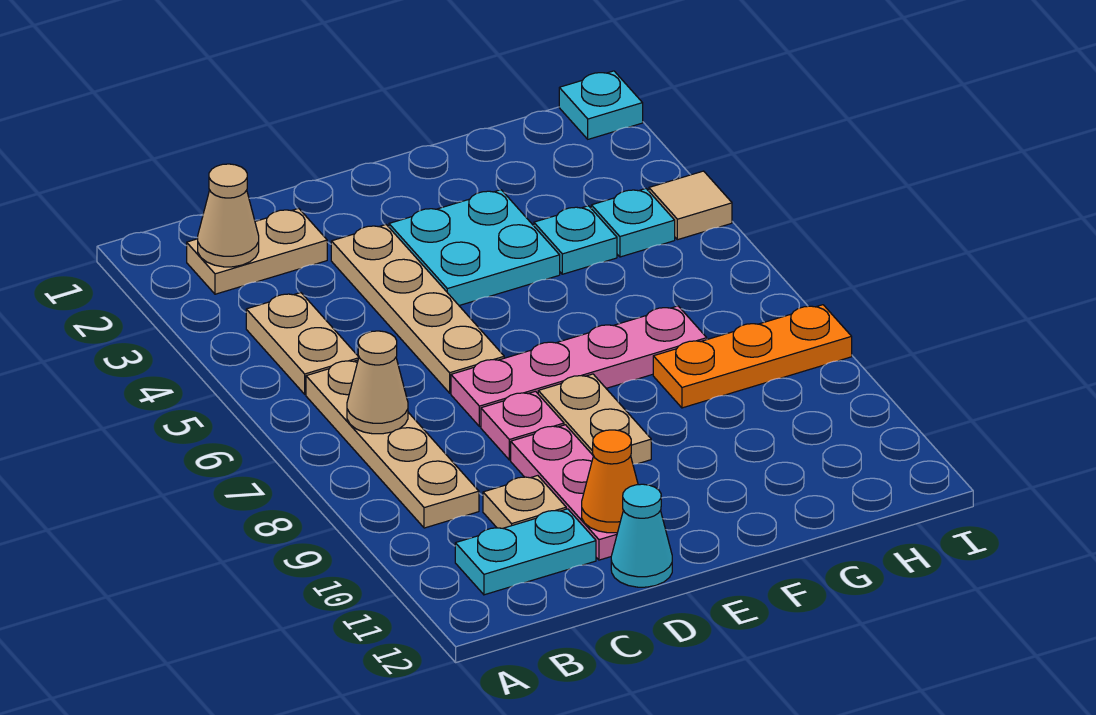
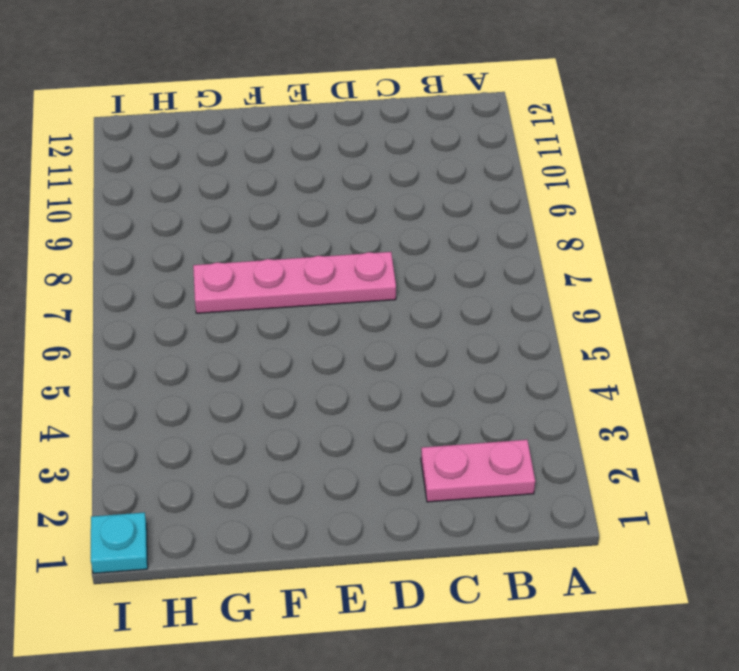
pink plate B2:C2 level 1 -> tan plate B2:C2 level 1
none -> tan plate B4:B5 level 1
none -> tan plate B6:B9 level 1
none -> cyan plate B11:C11 level 1

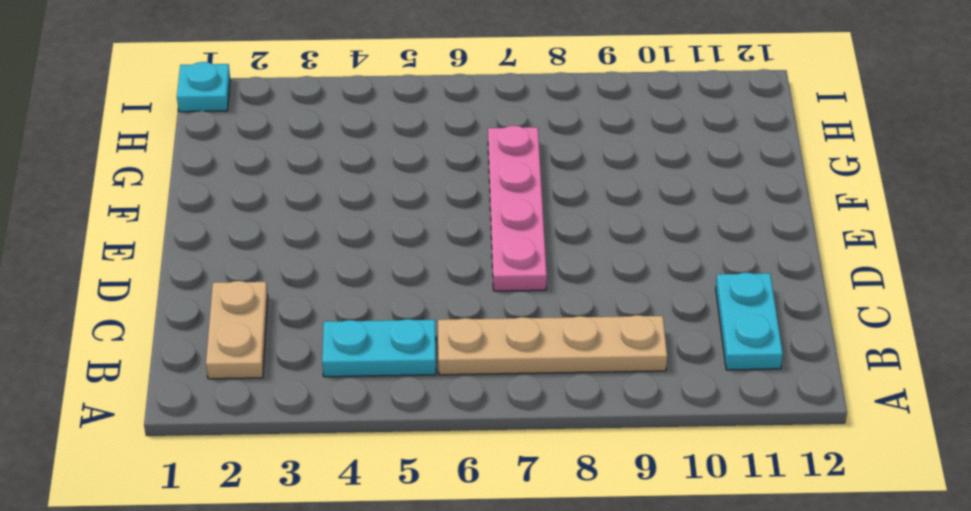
cyan plate B4:B5 level 1 -> tan plate B4:B5 level 1
none -> tan plate C10 level 1
none -> tan plate D3:D6 level 1
none -> pink plate D8 level 1

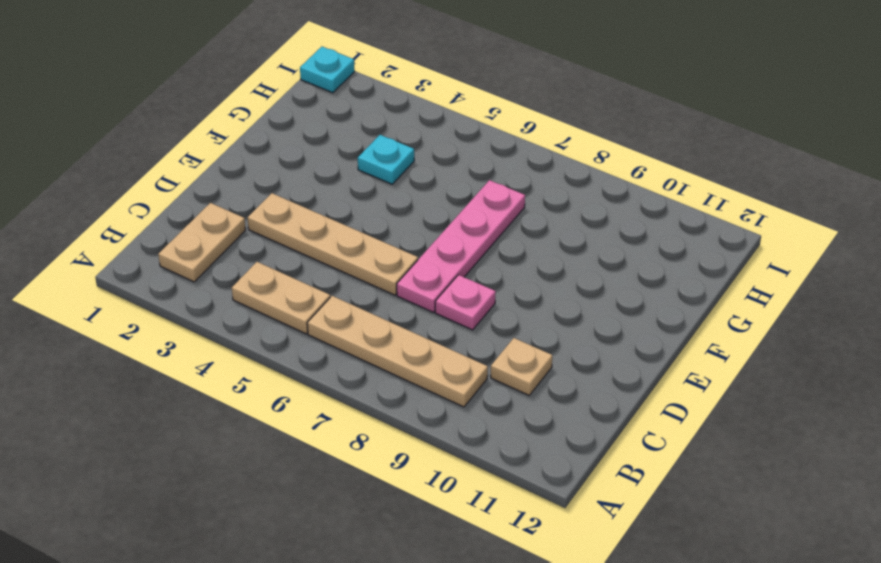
none -> cyan plate B11:C11 level 1
none -> pink plate D9:D11 level 1
none -> cyan cone D12 level 1

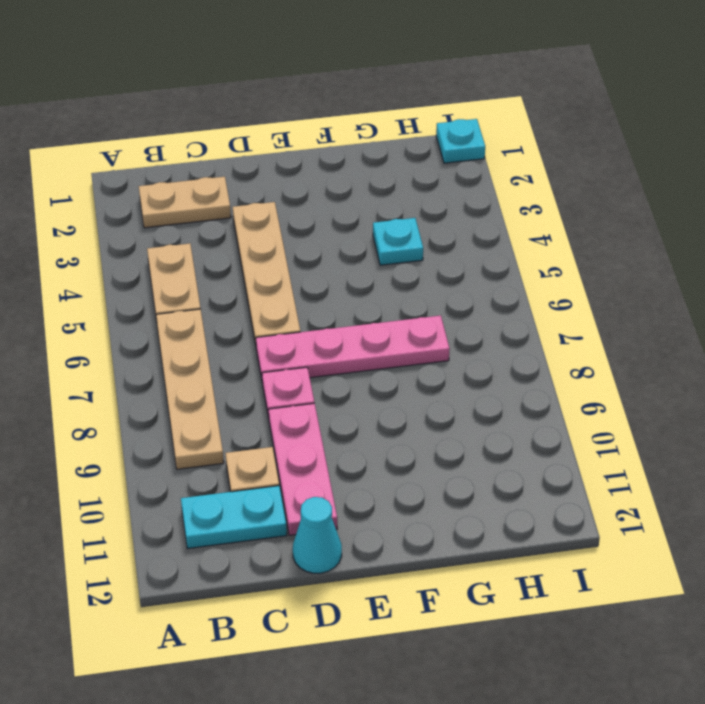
none -> cyan plate E3:F4 level 1
none -> tan plate E8:E9 level 1
none -> orange plate G8:I8 level 1

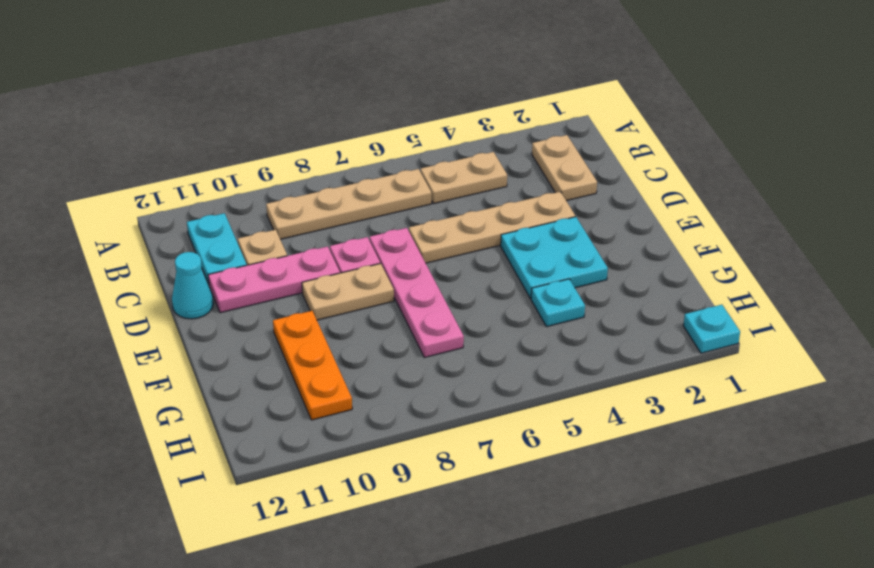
orange plate F10:H10 level 1 -> orange plate G8:I8 level 1
none -> cyan plate H4 level 1
none -> tan tile I4 level 1
none -> tan cone B2 level 2

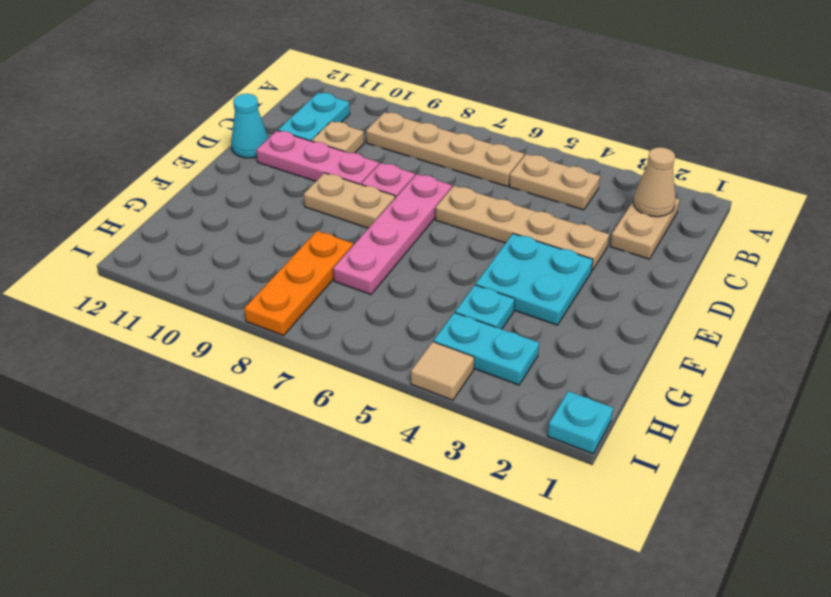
cyan plate H3:H4 level 1 -> cyan plate H4 level 1
none -> tan cone B7 level 2
none -> orange cone D11 level 2

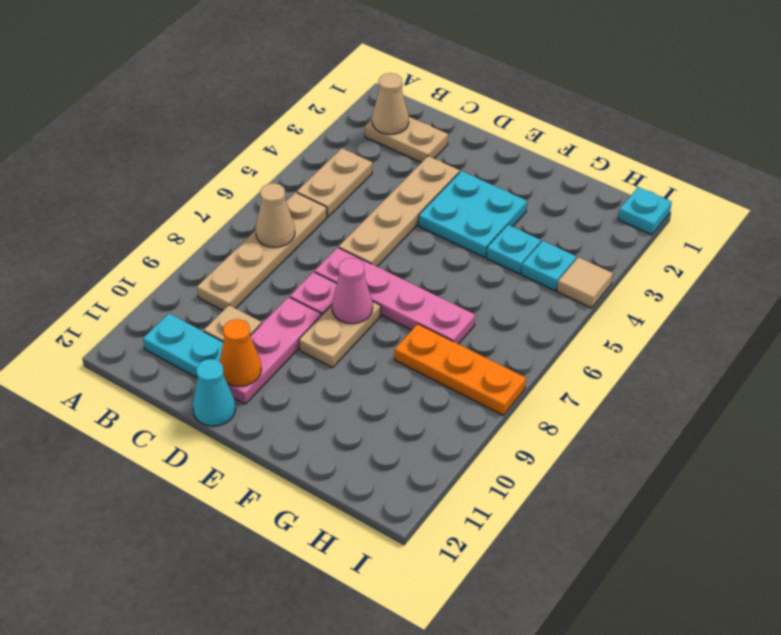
pink cone E8 level 2 -> none

